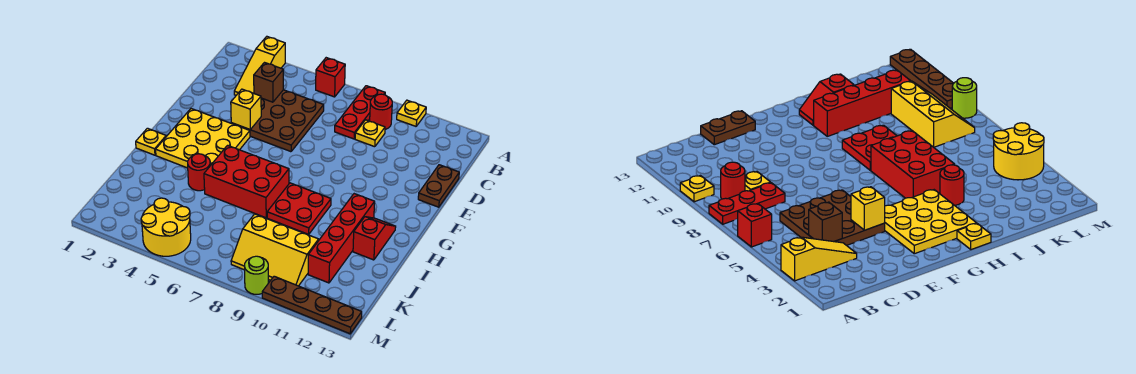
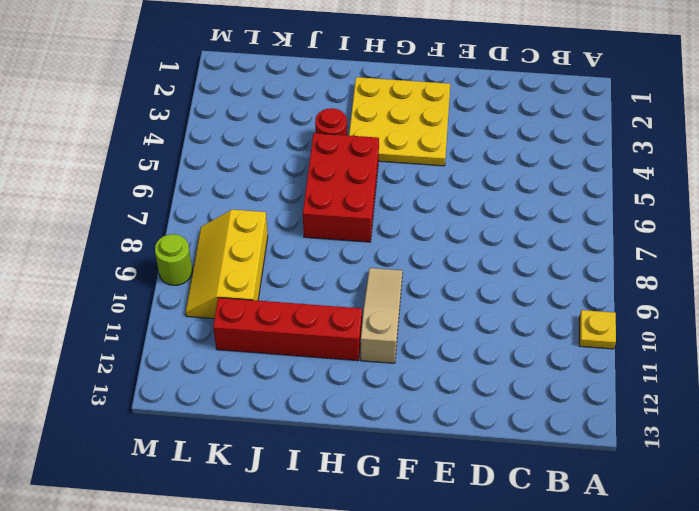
tan slope G9:G11 level 1 top 11 -> none
none -> yellow slope A3:C3 level 1 top A
none -> red brick A6 level 1
none -> red plate A8:C8 level 1

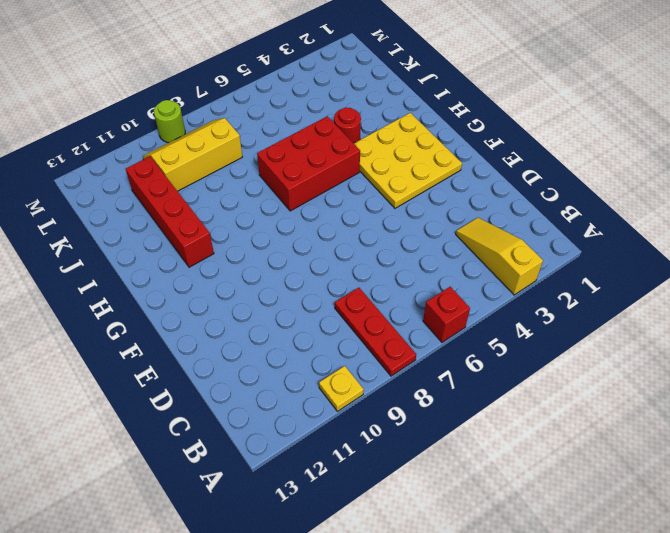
none -> red round brick B9 level 1
none -> brown plate C4:E6 level 1
none -> yellow plate C9 level 1

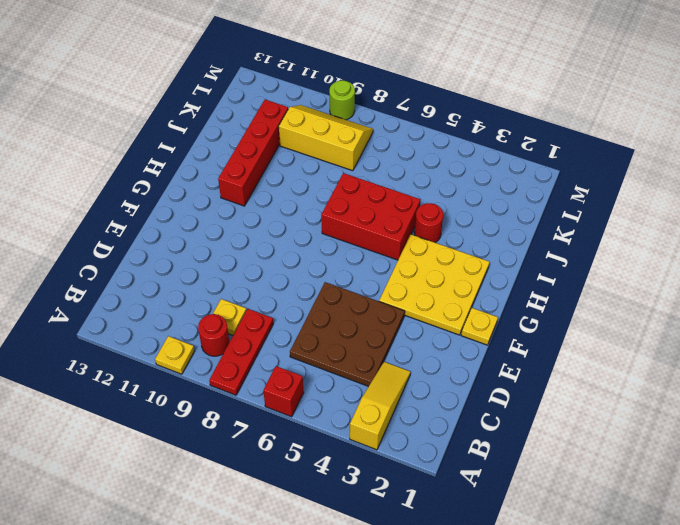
yellow plate F1 level 1 -> yellow plate H1 level 1
none -> brown plate D13:E13 level 1
none -> red plate H8:I9 level 1
none -> red slope H12:I12 level 1 top I

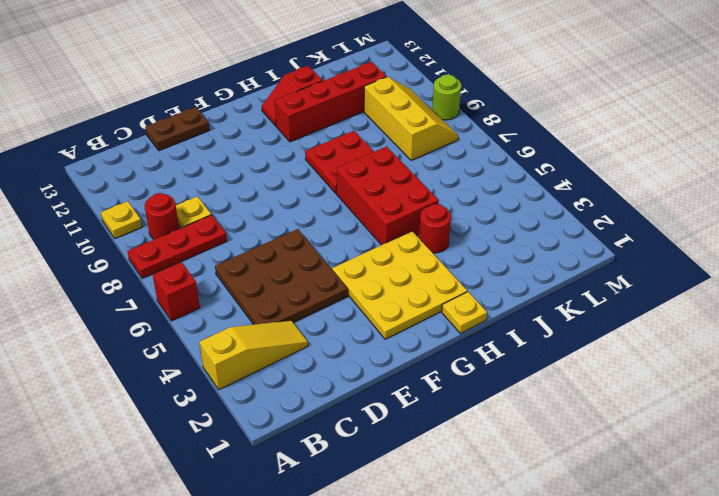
none -> yellow round brick L4:M5 level 1
none -> brown plate M10:M13 level 1
none -> brown brick C4 level 2

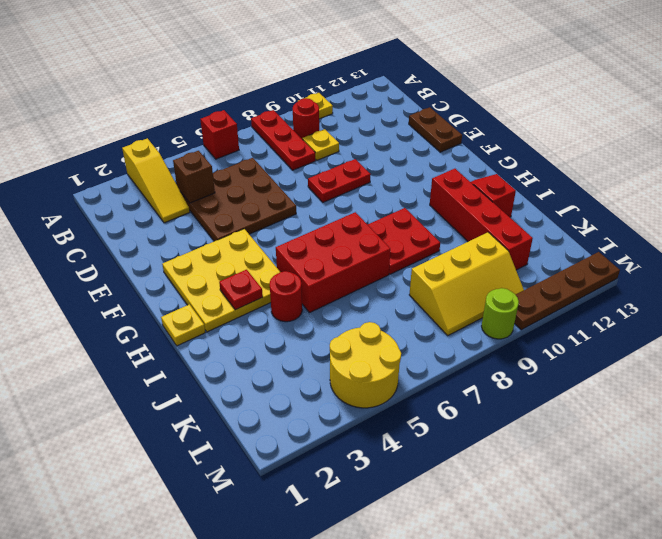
red plate E8:E9 level 1 -> none
red plate H3 level 2 -> none
none -> yellow brick E4 level 2

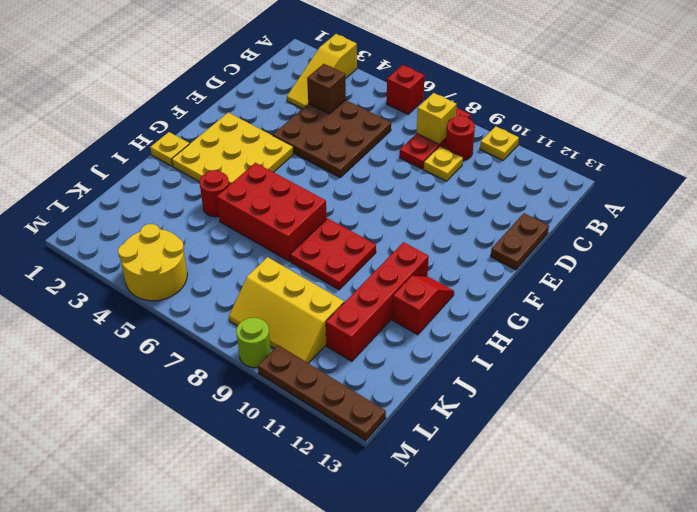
yellow brick B8 level 2 -> yellow brick E4 level 2

